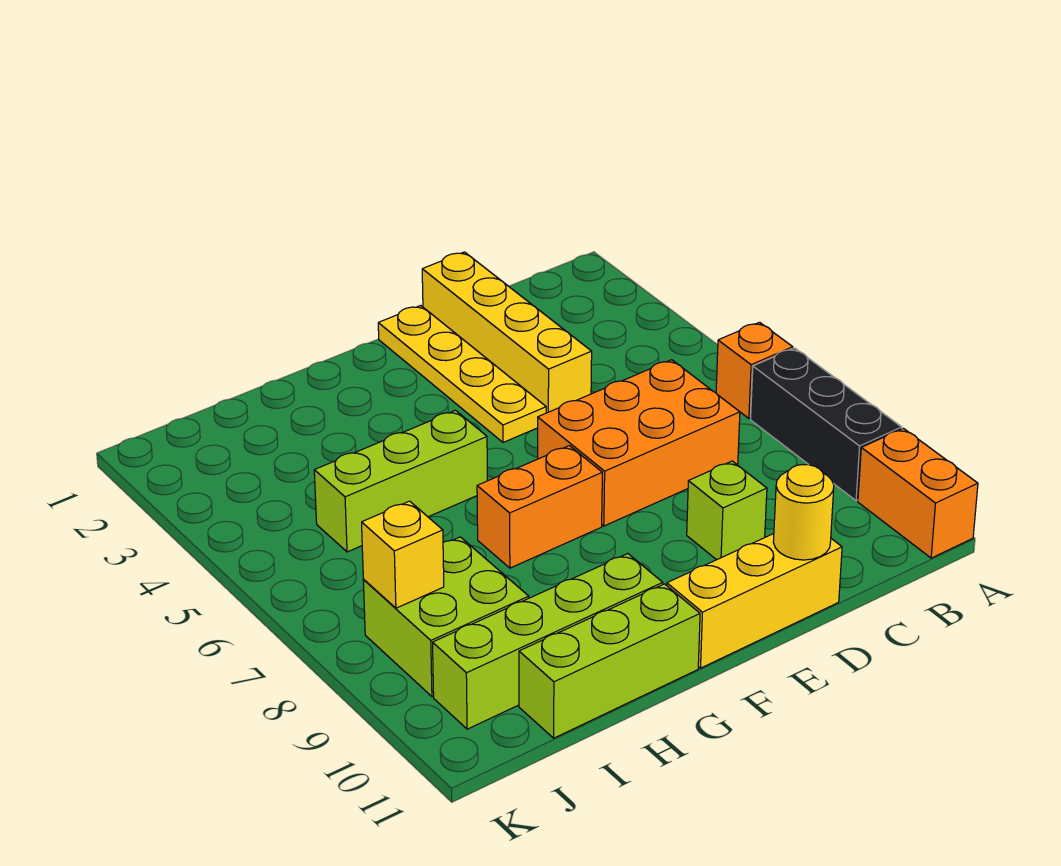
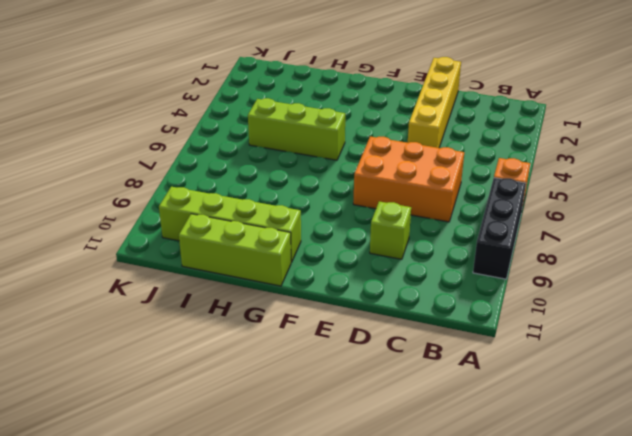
none -> orange brick A10:A11 level 1
none -> yellow brick D11:F11 level 1
none -> yellow plate E1:E4 level 1

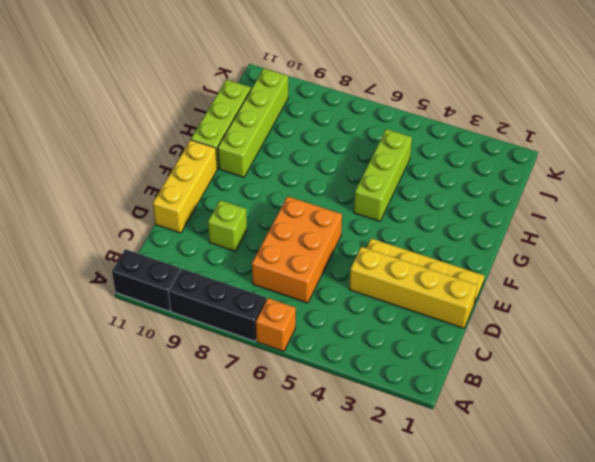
black brick A10:A11 level 1 -> orange brick A10:A11 level 1
none -> orange brick F7:G7 level 1
none -> lime brick I8:J9 level 1
none -> yellow round brick D11 level 2

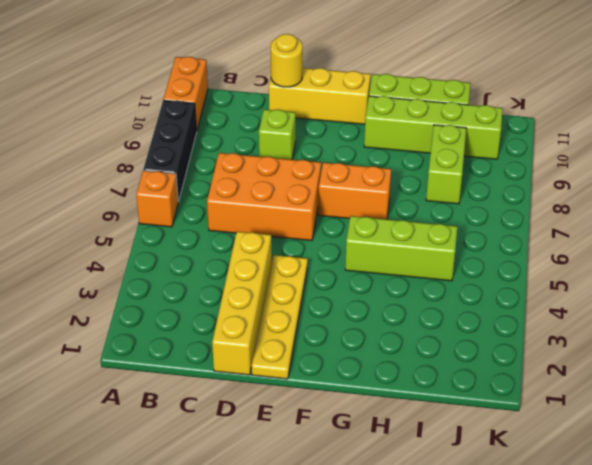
lime brick I8:I9 level 1 -> lime brick I8:J9 level 1
none -> yellow brick J8 level 2

